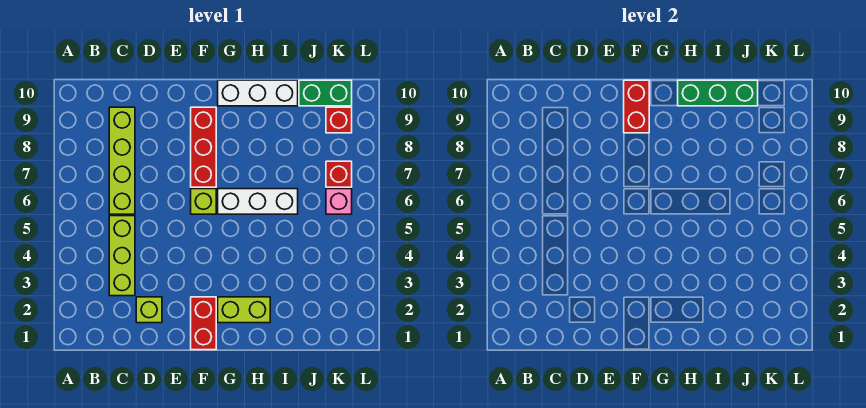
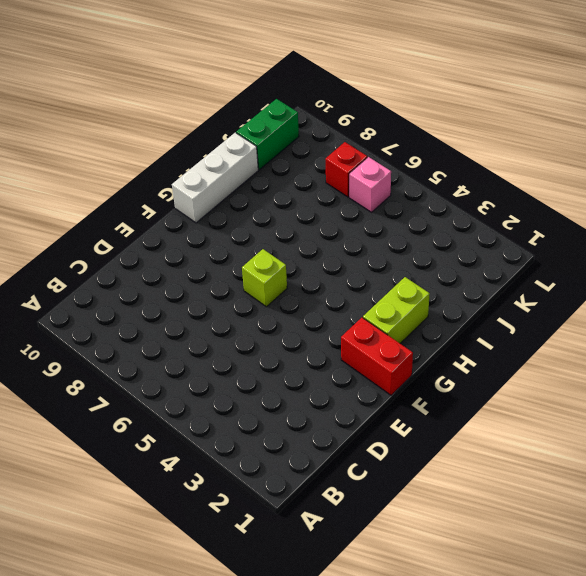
none -> lime brick C3:C5 level 1
none -> lime brick C6:C9 level 1
none -> lime brick D2 level 1

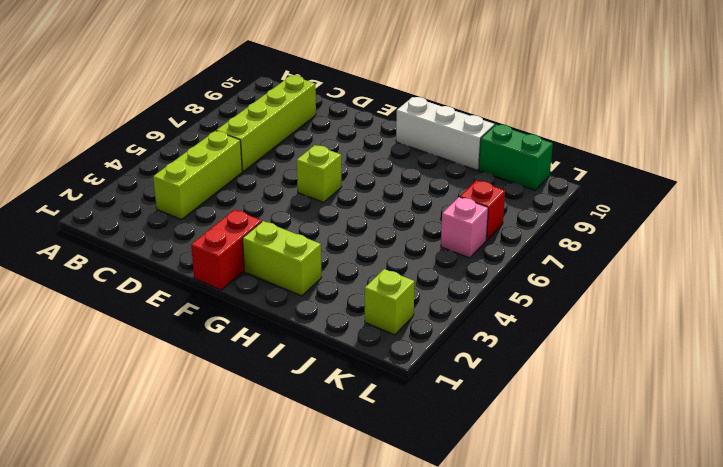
lime brick K2 level 1 -> lime brick D2 level 1
none -> red brick F7:F9 level 1
none -> white brick G6:I6 level 1
none -> red brick K9 level 1

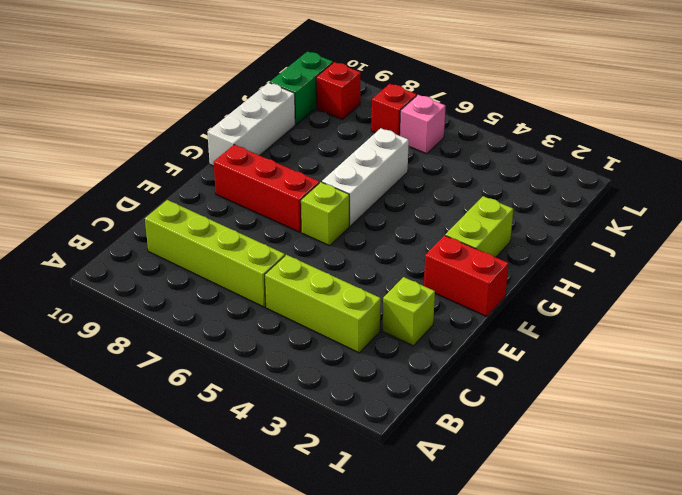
none -> red brick F9:F10 level 2
none -> green brick H10:J10 level 2

